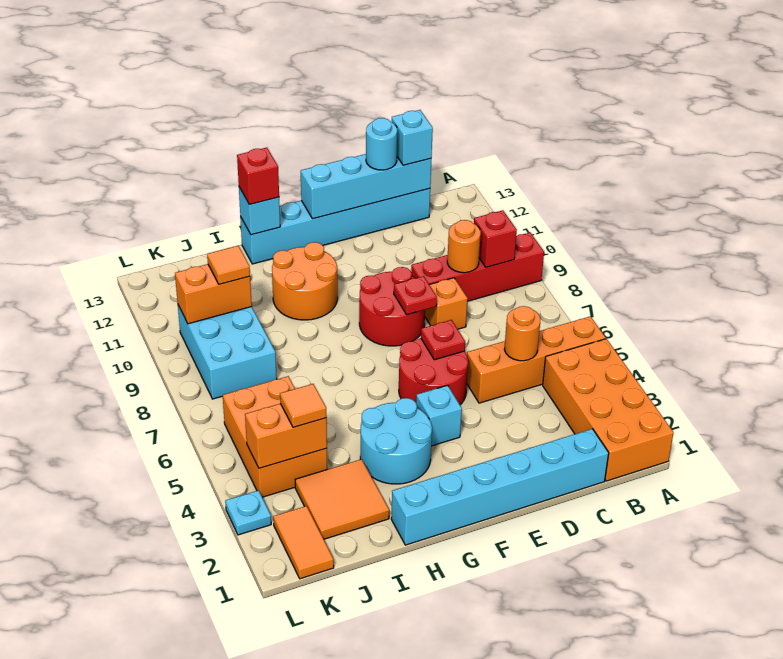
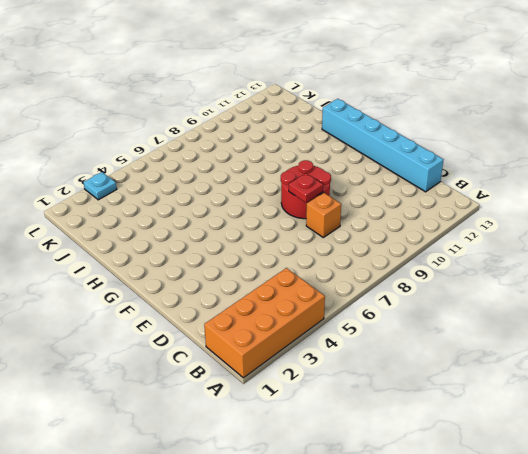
none -> orange brick A5:D5 level 1
none -> red brick A9:D9 level 1
none -> cyan brick C1:H1 level 1
none -> red round brick E5:F6 level 1

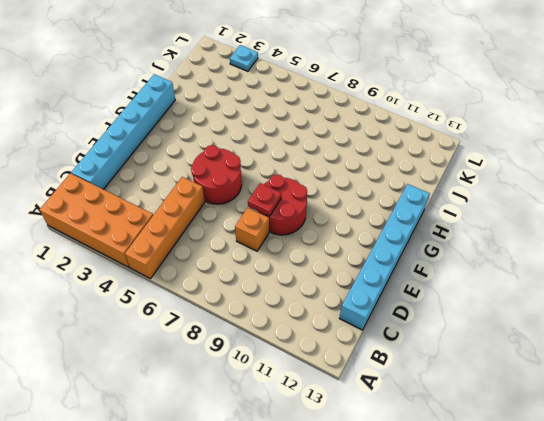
none -> red brick A9:D9 level 1
none -> cyan brick F4 level 1
none -> cyan round brick G3:H4 level 1
none -> orange round brick G10:H11 level 1

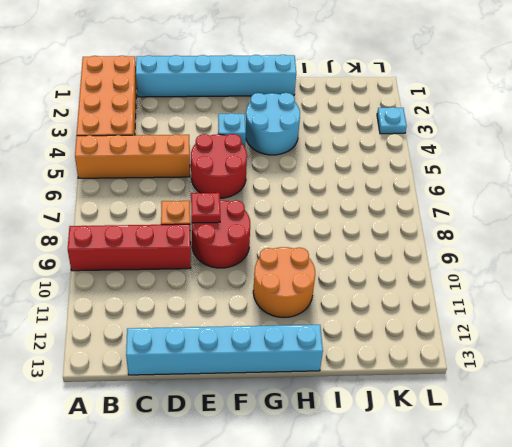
none -> orange tile I2:J3 level 1
none -> orange brick J4:K6 level 1
none -> cyan brick J8:K10 level 1
none -> orange tile K1:K2 level 1

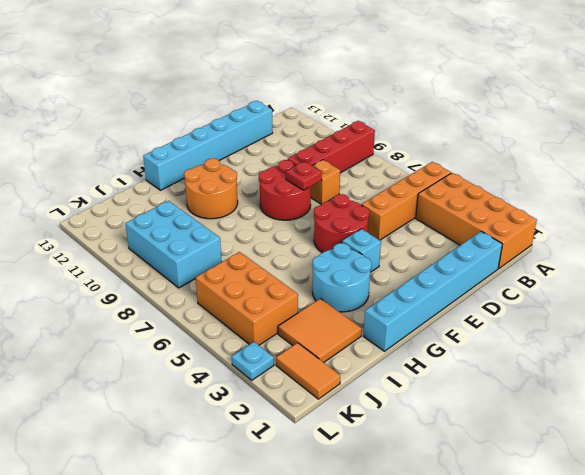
none -> red brick B9 level 2
none -> orange round brick C5 level 2
none -> orange round brick C9 level 2
none -> cyan brick C13:F13 level 2

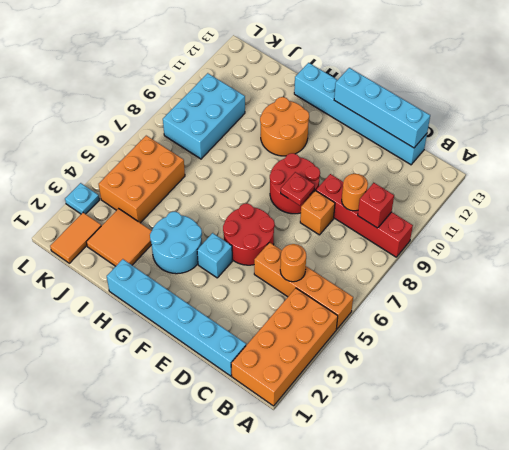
none -> red plate E6 level 2
none -> cyan brick H13 level 2
none -> orange brick J4:K4 level 2
none -> orange brick J10:K10 level 2

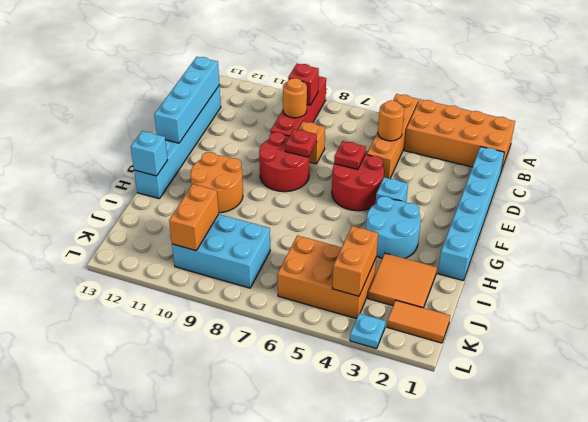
none -> cyan brick C13 level 3
none -> cyan round brick D13 level 3
none -> red brick H13 level 3
none -> orange tile J4 level 3

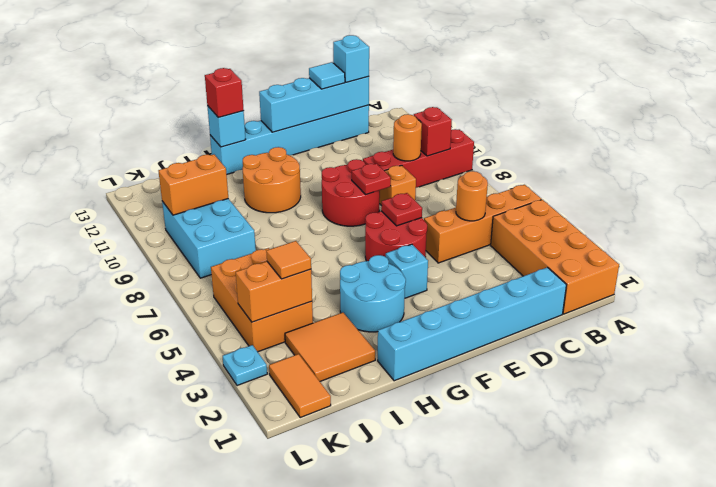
cyan tile D13 level 3 -> cyan round brick D13 level 3
none -> orange tile J10 level 3

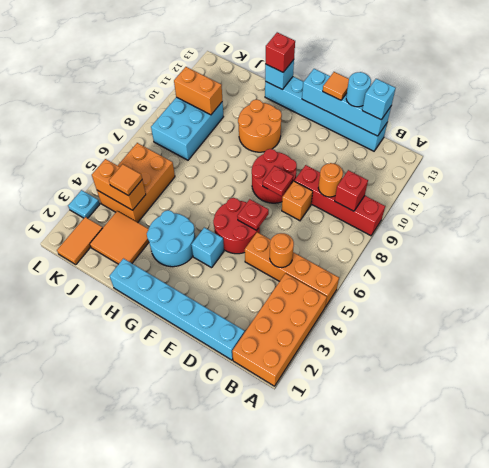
orange tile E13 level 3 -> orange tile J10 level 3

